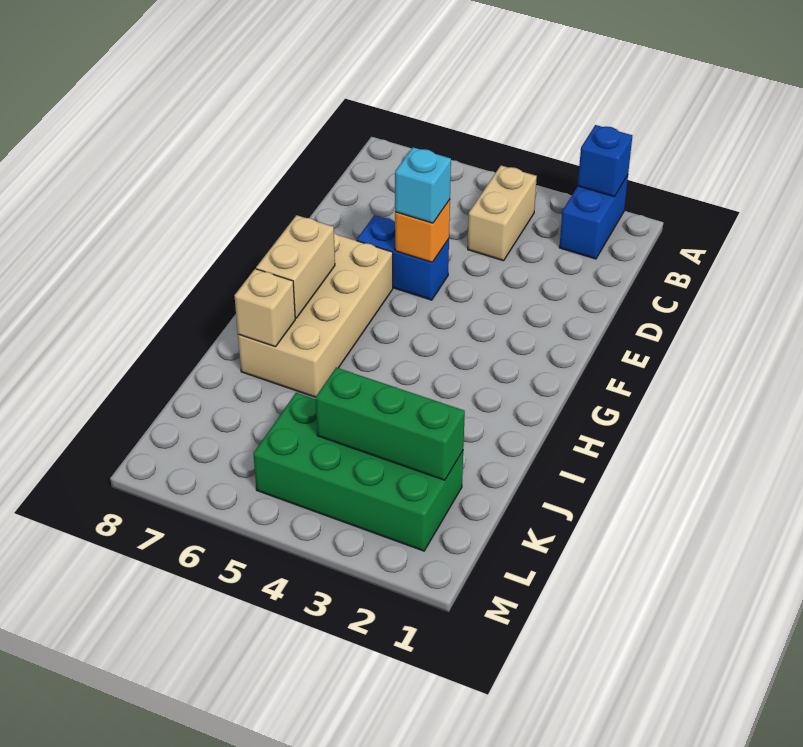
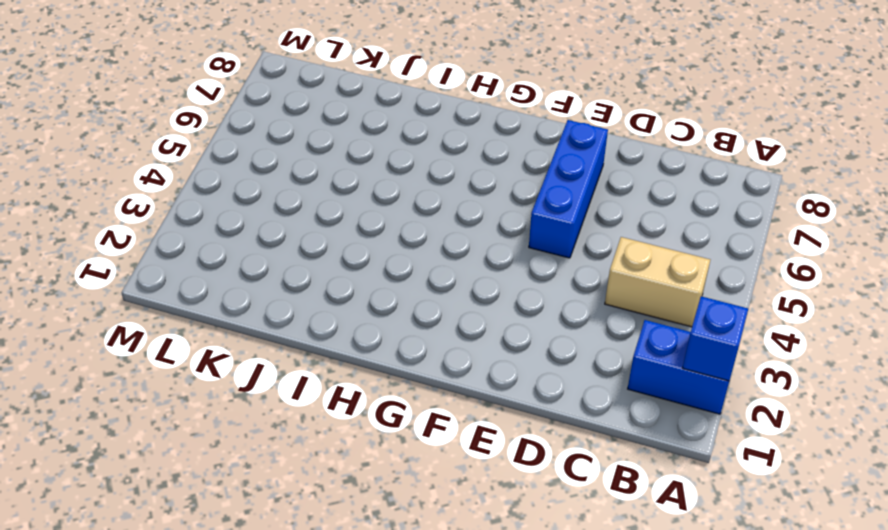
blue brick E5:E7 level 1 -> blue brick E5:E6 level 1
none -> tan brick F6:I7 level 1
none -> green brick K2:L5 level 1

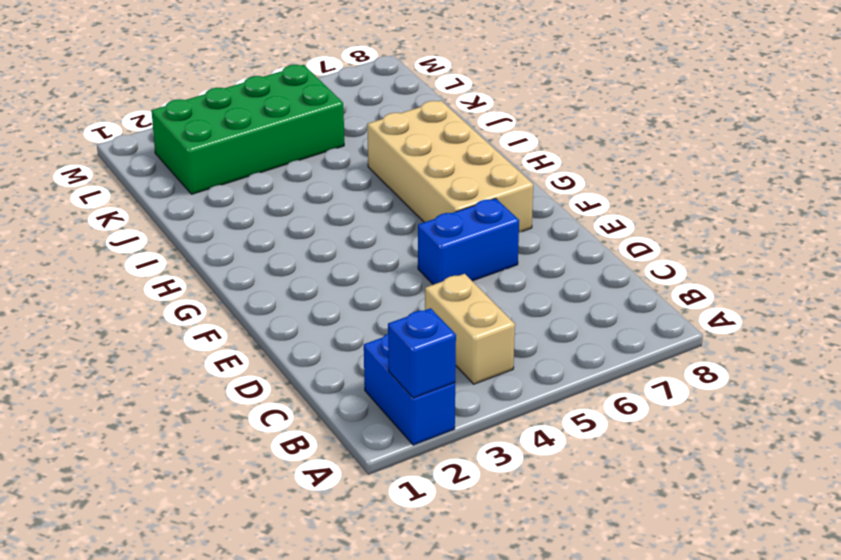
none -> orange brick E5 level 2
none -> tan brick G7:H7 level 2

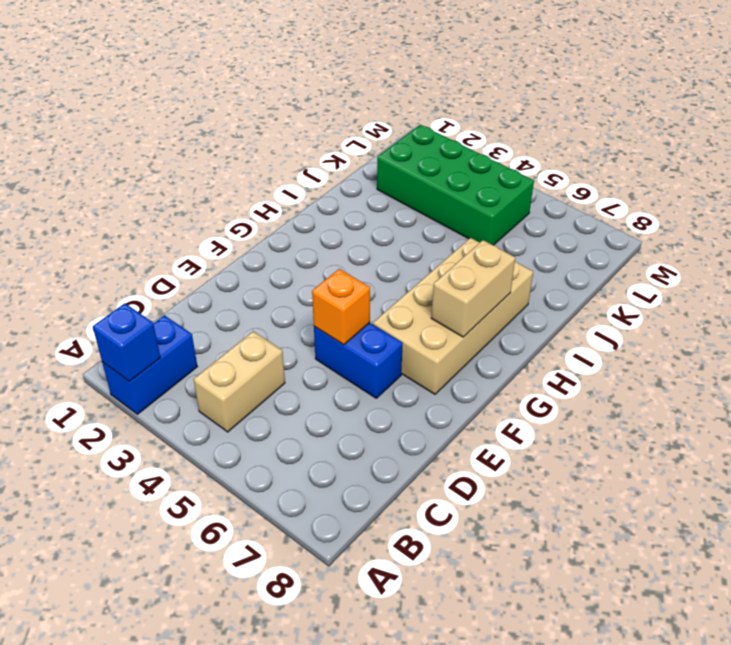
none -> tan brick I7 level 2
none -> green brick K2:K4 level 2

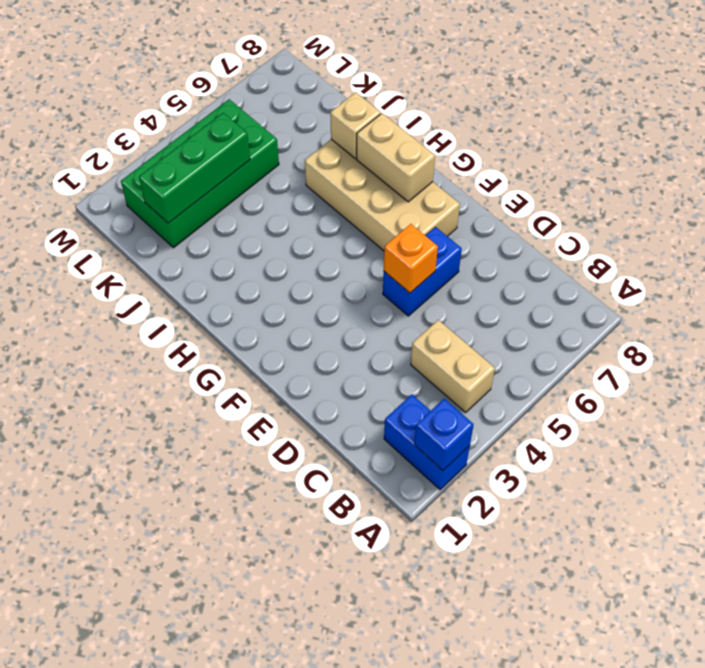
none -> cyan brick E5 level 3

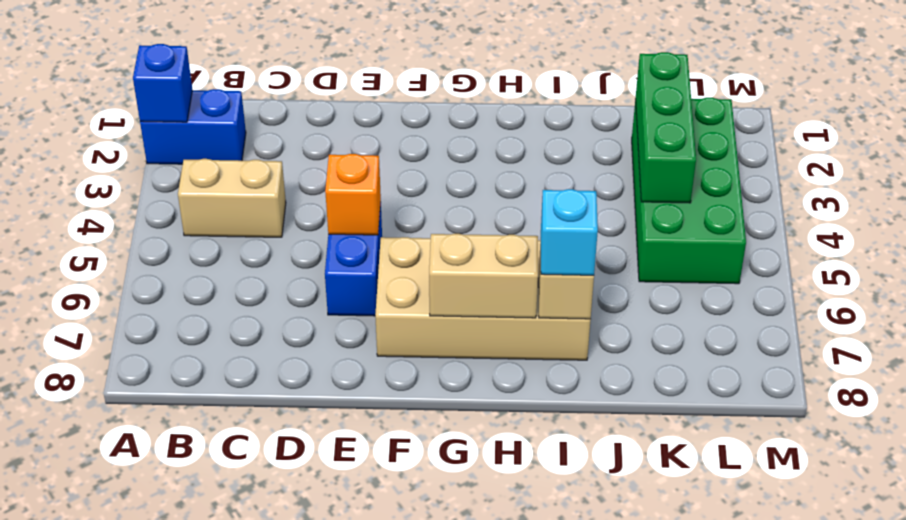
cyan brick I7 level 3 -> cyan brick E5 level 3

